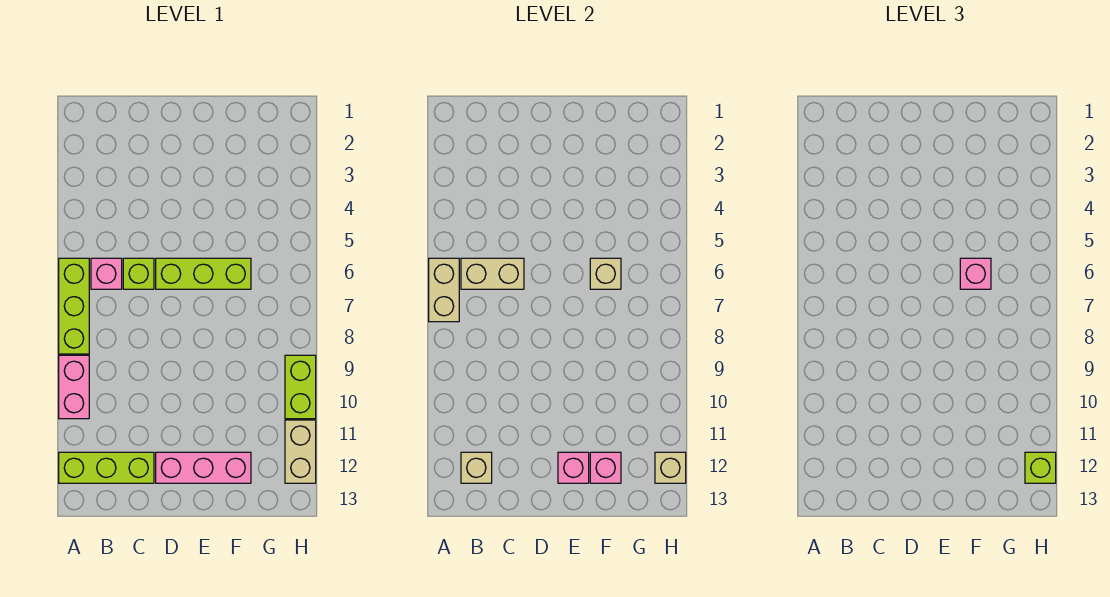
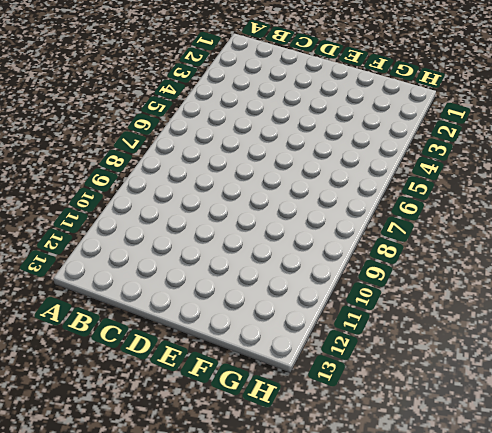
none -> lime brick A6:A8 level 1
none -> pink brick A9:A10 level 1
none -> lime brick A12:C12 level 1

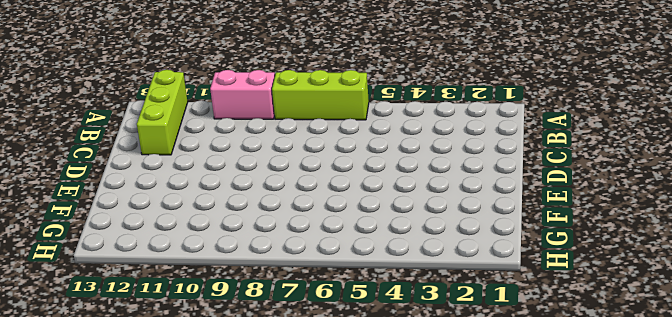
none -> pink brick B6 level 1
none -> lime brick C6 level 1
none -> lime brick D6:F6 level 1

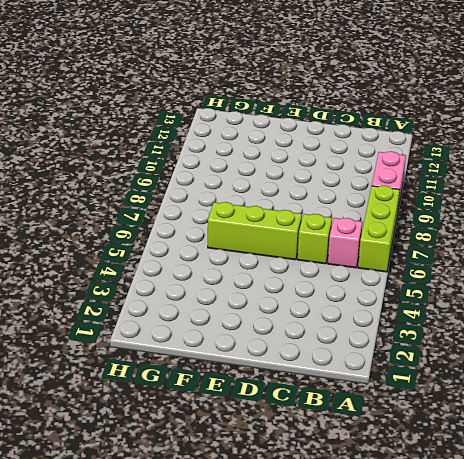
none -> lime brick A12:C12 level 1
none -> pink brick D12:F12 level 1
none -> lime brick H9:H10 level 1

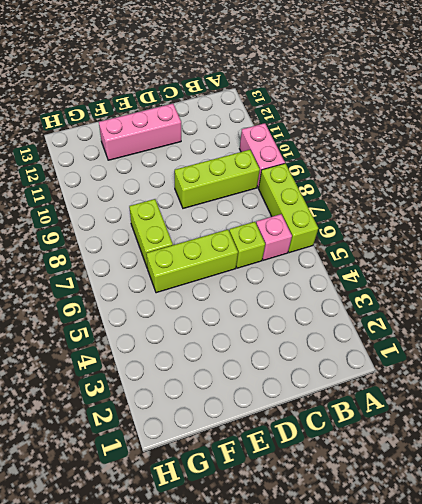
lime brick B9:D9 level 1 -> lime brick A12:C12 level 1
lime brick F7:F8 level 1 -> lime brick H9:H10 level 1
none -> tan brick H11:H12 level 1
none -> tan brick A6:A7 level 2
none -> tan brick B6:C6 level 2

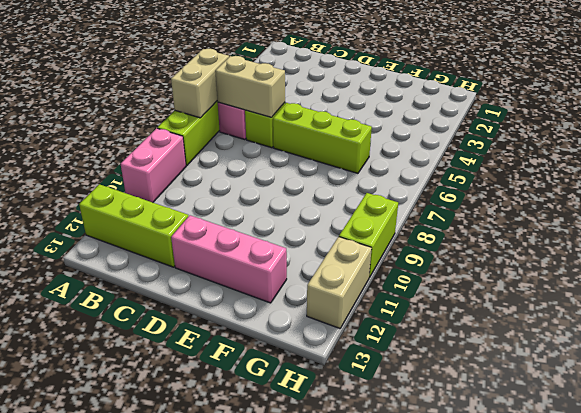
none -> tan brick B12 level 2
none -> pink brick E12 level 2
none -> tan brick F6 level 2

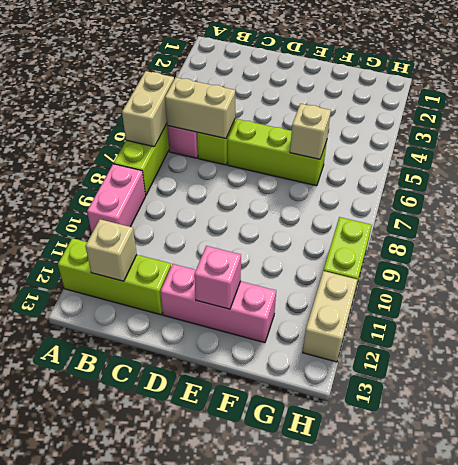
none -> pink brick F12 level 2
none -> tan brick H12 level 2
none -> pink brick F6 level 3

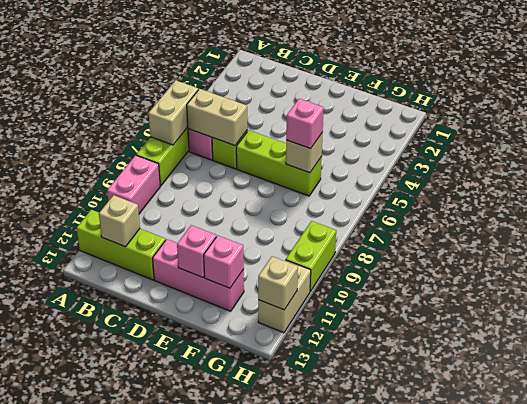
none -> lime brick H12 level 3

